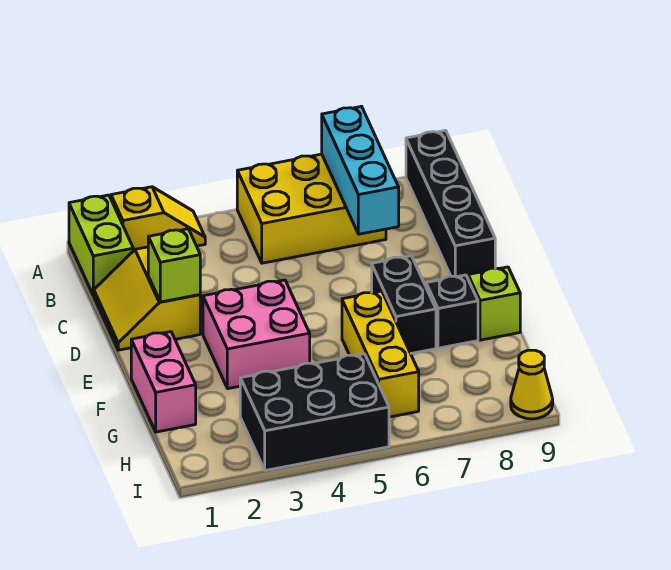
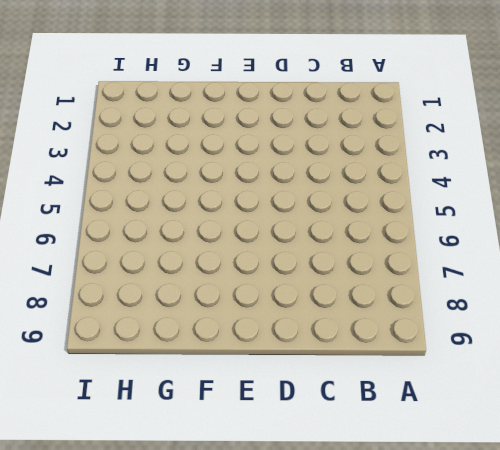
none -> lime brick A1:B1 level 1
none -> yellow slope A2:A3 level 1 top 2
none -> yellow brick A5:B7 level 1

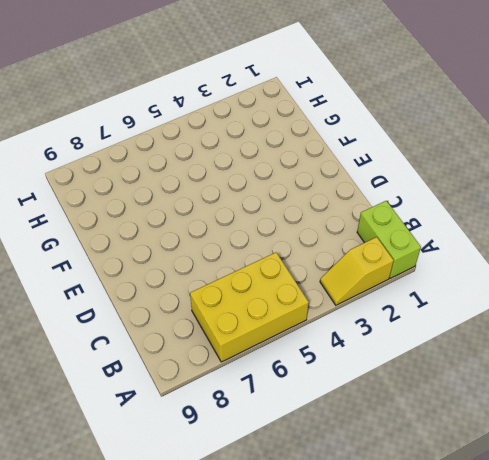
none -> black brick A9:D9 level 1
none -> yellow slope C1:D2 level 1 top 2
none -> pink brick E3:F4 level 1

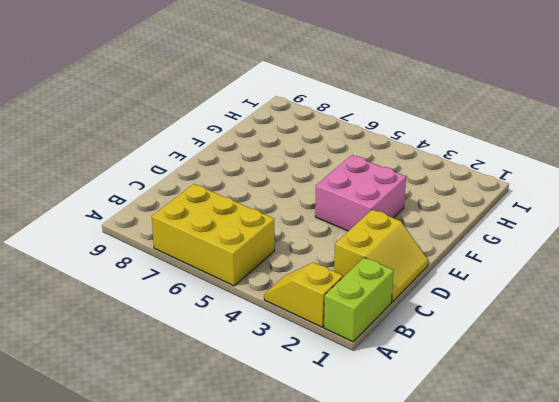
none -> black brick A9:D9 level 1
none -> black brick E7:F7 level 1
none -> pink brick F1:G1 level 1

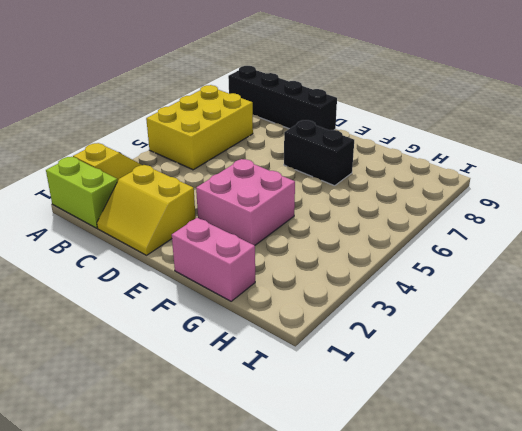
none -> yellow brick F6:H6 level 1
none -> black brick F8 level 1
none -> lime brick F9 level 1

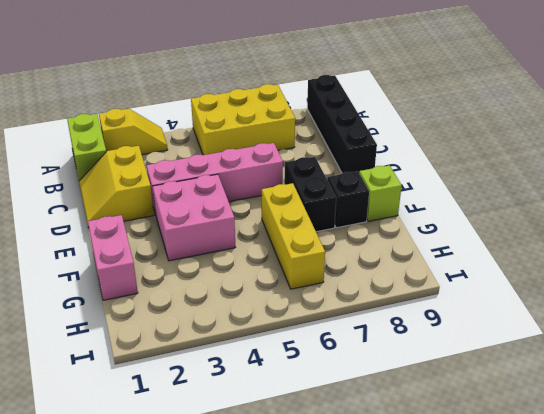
pink brick D3:D6 level 1 -> none
none -> black brick H3:I5 level 1
none -> yellow cone I9 level 1
none -> cyan brick A7:C7 level 2

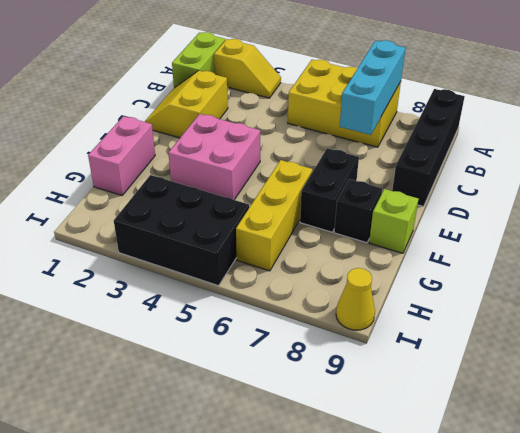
none -> lime brick D2 level 2

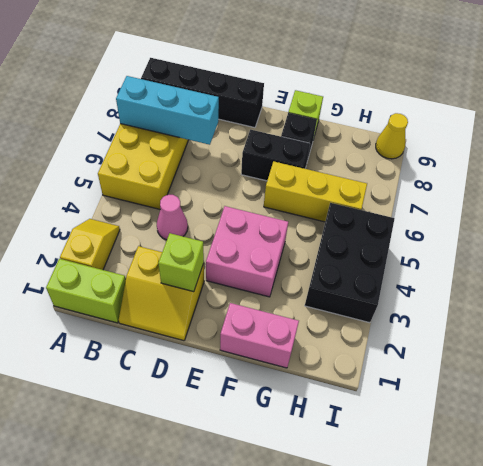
pink cone C4 level 1 -> none

